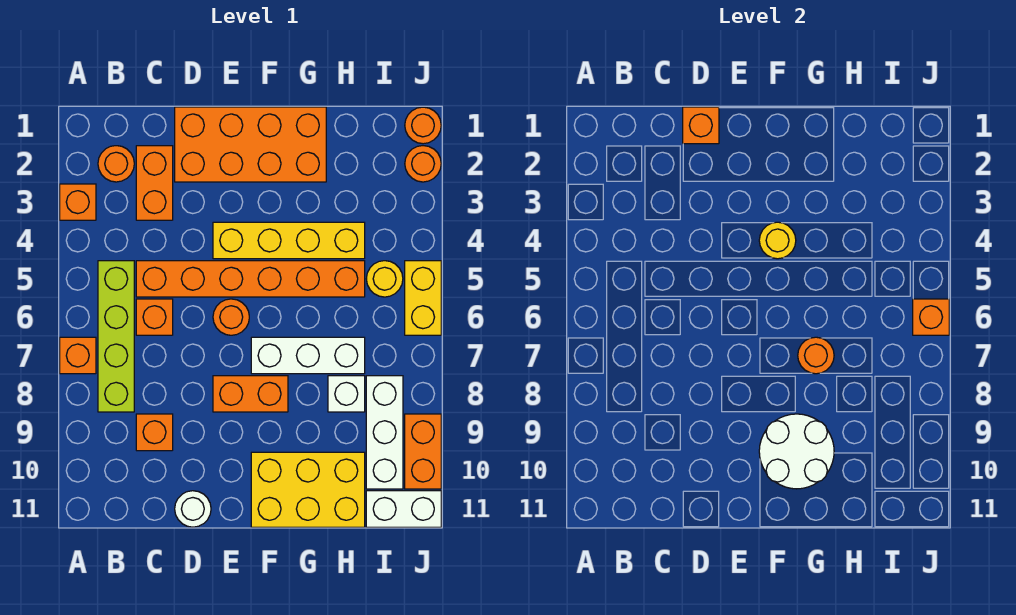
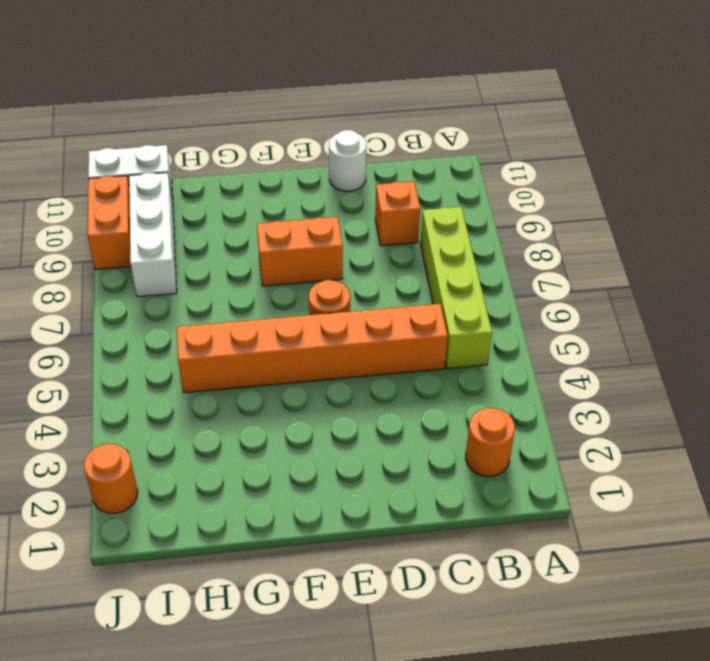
none -> orange brick A3 level 1
none -> orange brick A7 level 1
none -> orange brick C2:C3 level 1

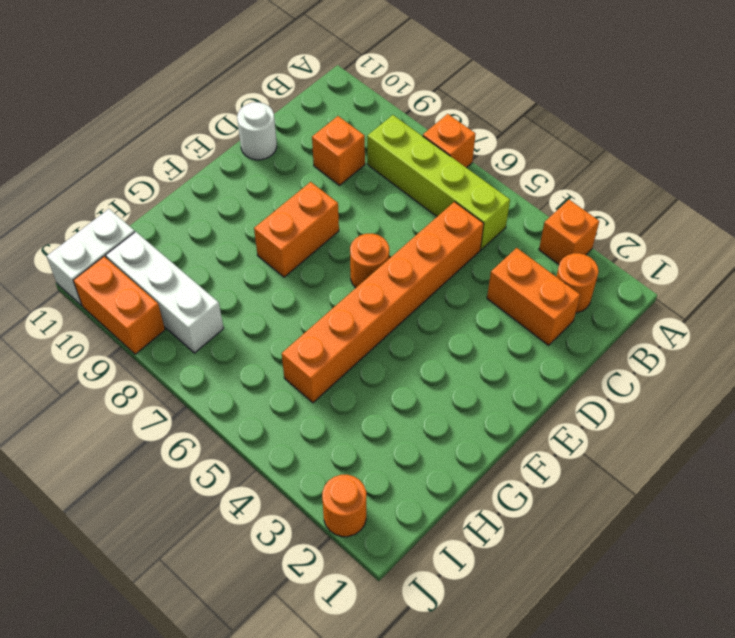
none -> orange brick C6 level 1
none -> orange brick D1:G2 level 1
none -> yellow brick E4:H4 level 1

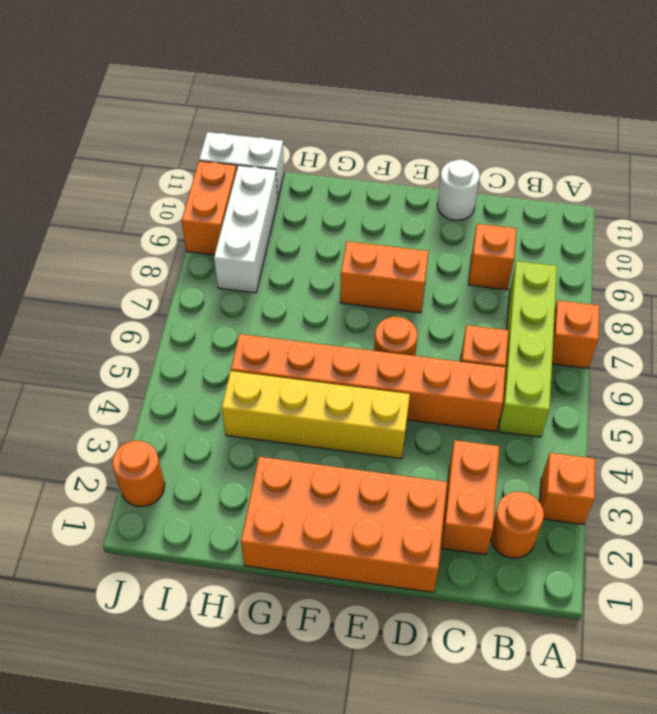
none -> white brick F7:H7 level 1
none -> yellow brick F10:H11 level 1
none -> white brick H8 level 1

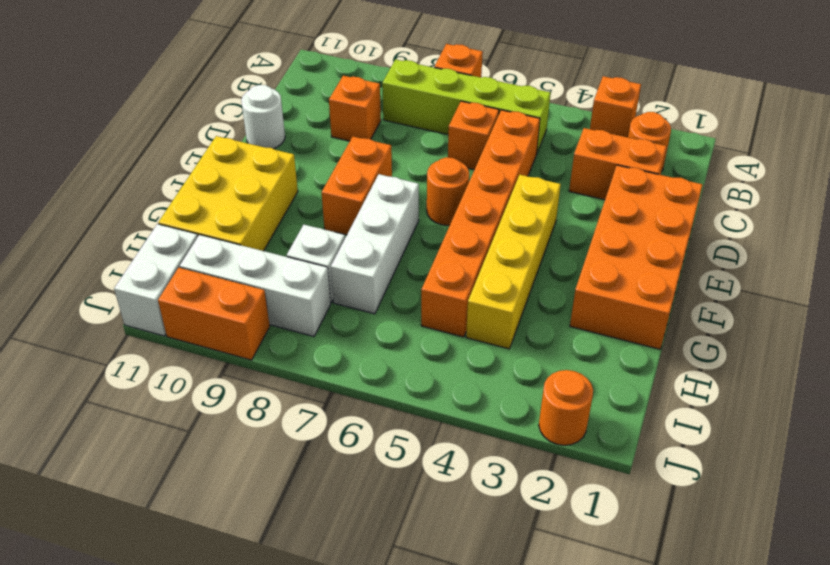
none -> yellow round brick I5 level 1
none -> orange round brick J1 level 1
none -> yellow brick J5:J6 level 1

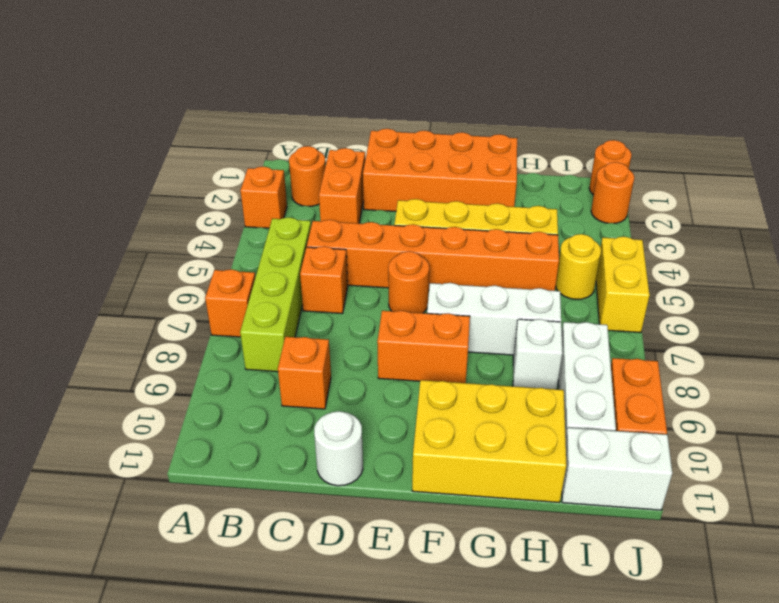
none -> orange brick D1 level 2
none -> yellow round brick F4 level 2
none -> white round brick F9:G10 level 2

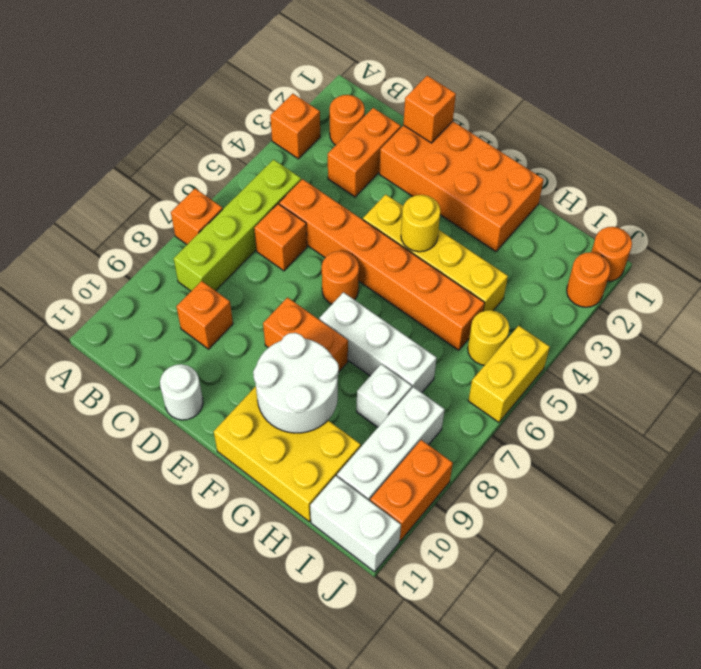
none -> orange round brick G7 level 2
none -> orange brick J6 level 2

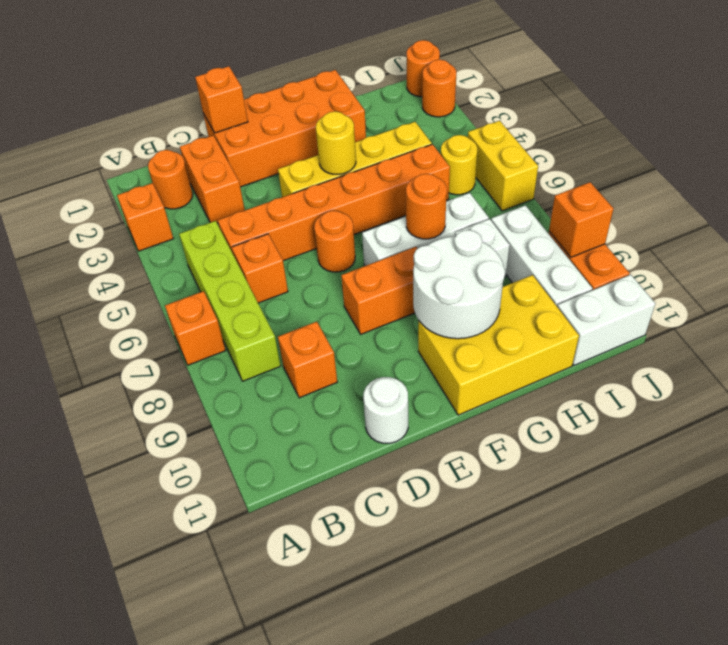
orange brick J9 level 2 -> orange brick J6 level 2

